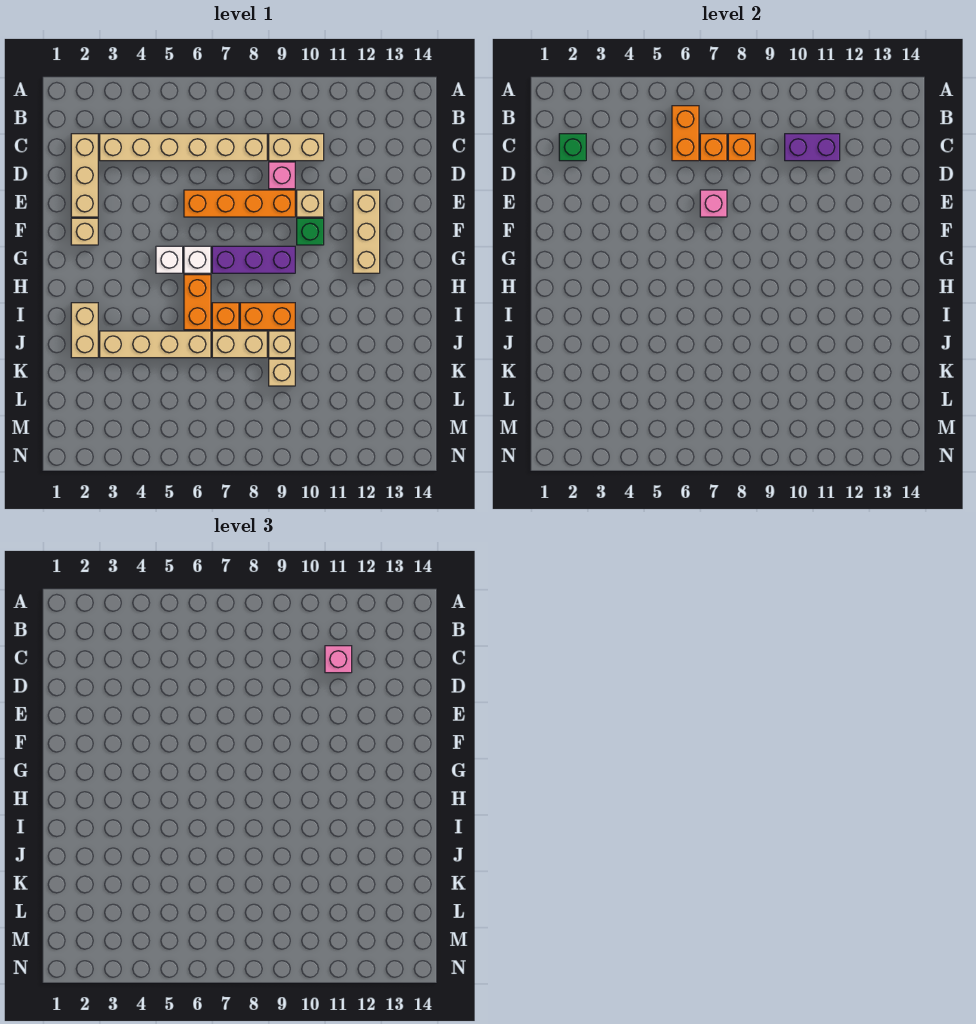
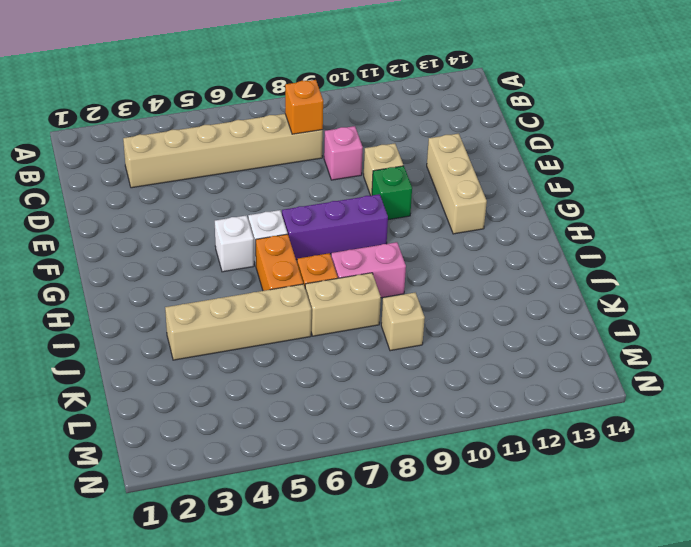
pink brick I8:I9 level 1 -> orange brick I8:I9 level 1
none -> tan brick C2:E2 level 1
none -> tan brick C9:C10 level 1
none -> orange brick E6:E9 level 1

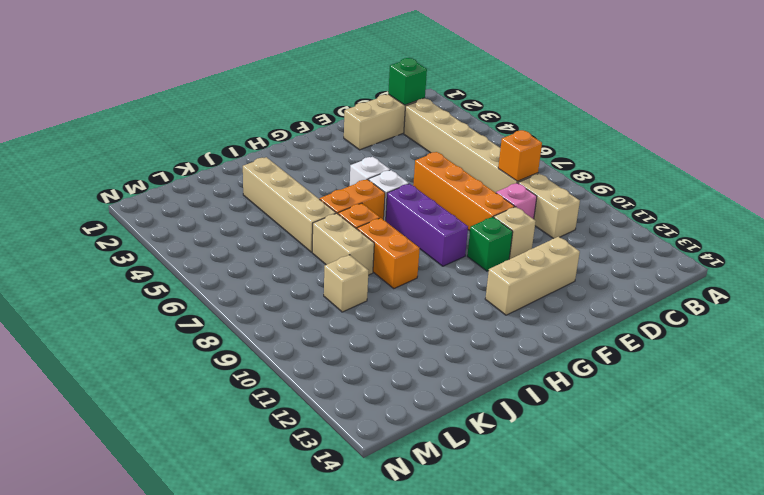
none -> tan brick F2 level 1
none -> tan brick I2:J2 level 1
none -> tan brick J9 level 1

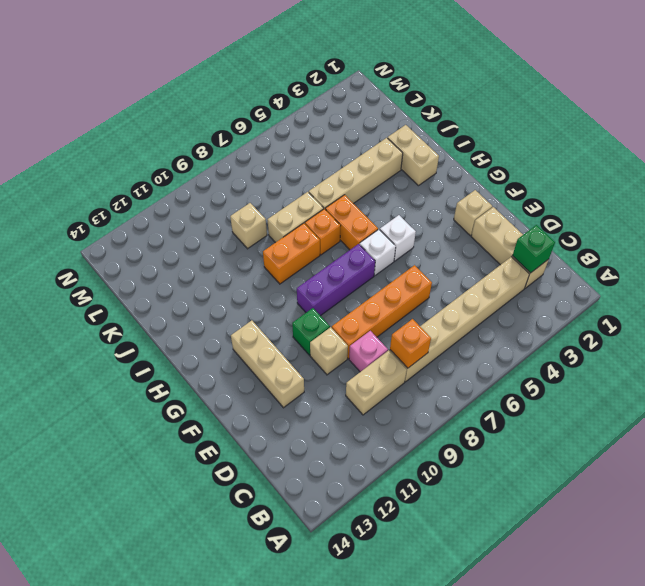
none -> tan brick J9 level 1
none -> orange brick B6:C6 level 2
none -> orange brick C7 level 2

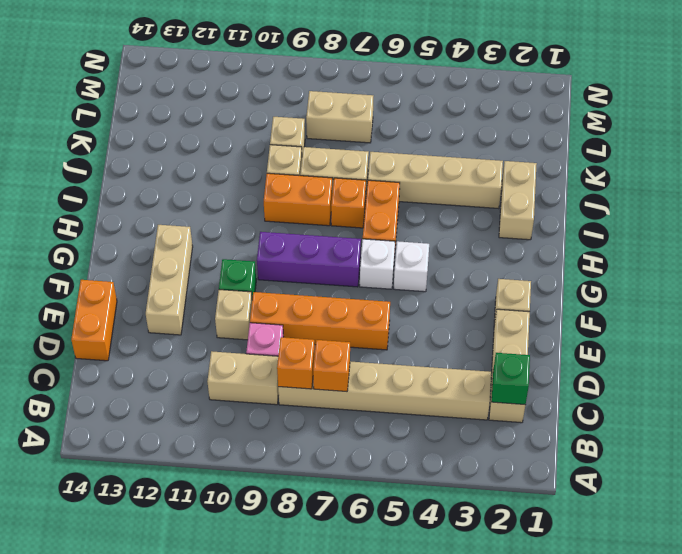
orange brick D14:E14 level 1 -> orange brick B6:C6 level 2
tan brick L7:L8 level 1 -> none
none -> purple brick C10:C11 level 2
none -> pink brick E7 level 2
none -> pink brick C11 level 3

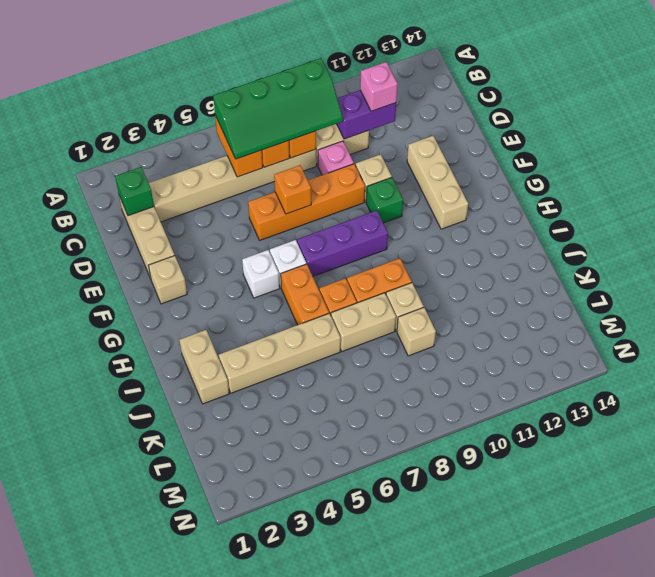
green slope B6:C9 level 3 top B -> none
orange brick E7 level 2 -> pink brick E7 level 2

